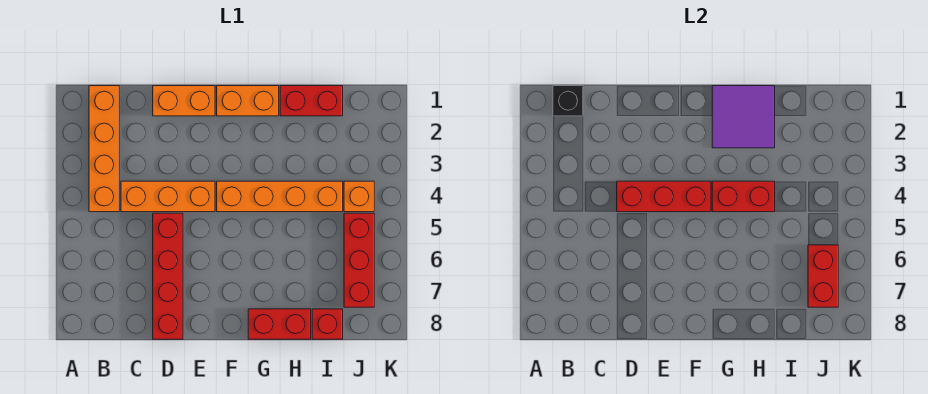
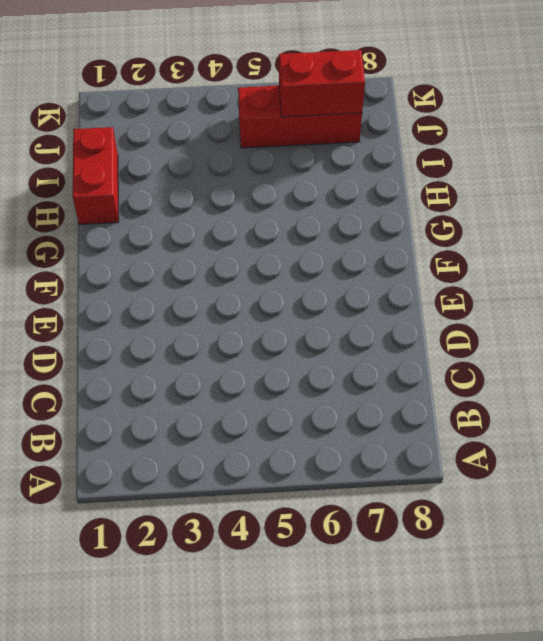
none -> orange brick B1:B4 level 1
none -> orange brick C4:E4 level 1
none -> orange brick D1:E1 level 1

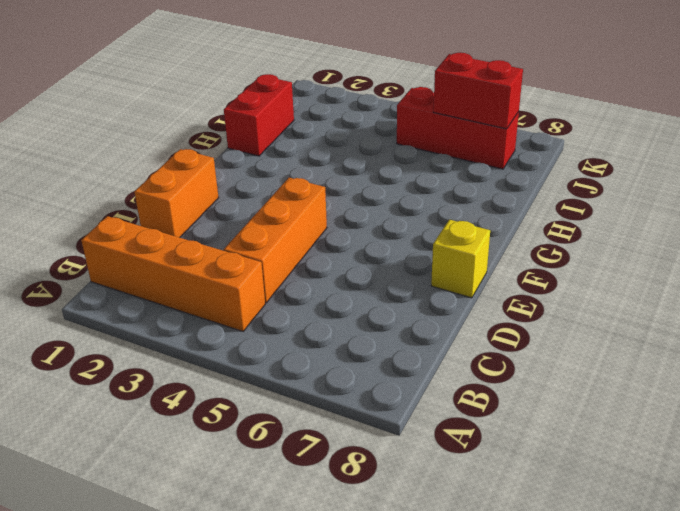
yellow brick E8 level 1 -> none
none -> red brick D5:D8 level 1
none -> orange brick F1:G1 level 1
none -> orange brick F4:I4 level 1

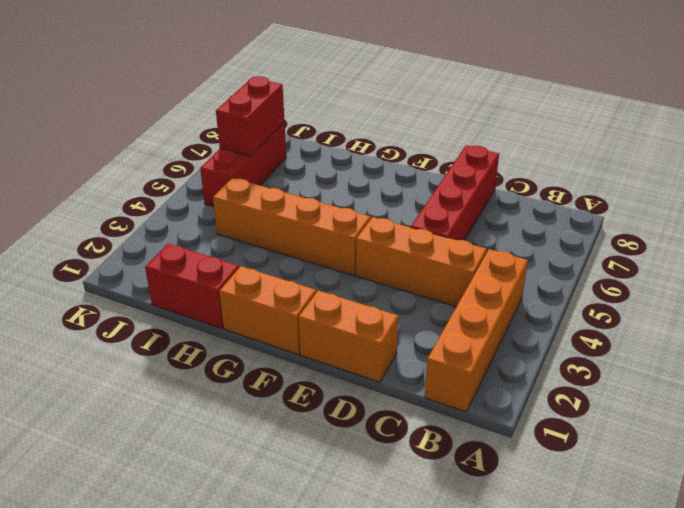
none -> red brick G8:H8 level 1
none -> red brick I8 level 1
none -> orange brick J4 level 1

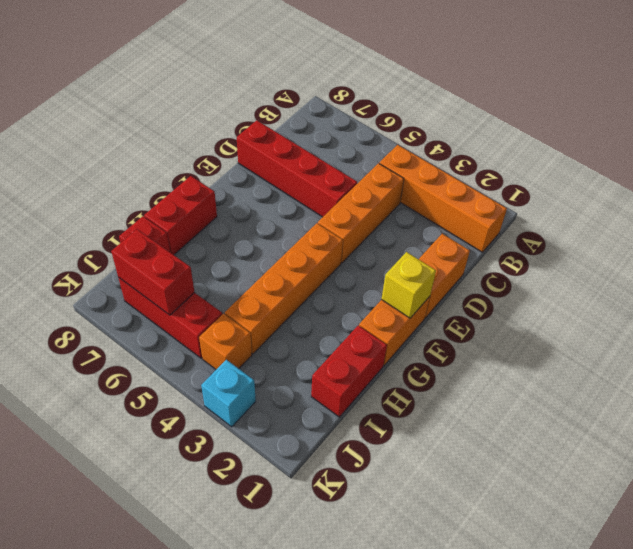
yellow brick F1 level 2 -> none
cyan brick K3 level 1 -> none
none -> black brick B1 level 2
none -> red brick D4:F4 level 2
none -> purple tile G1:H2 level 2

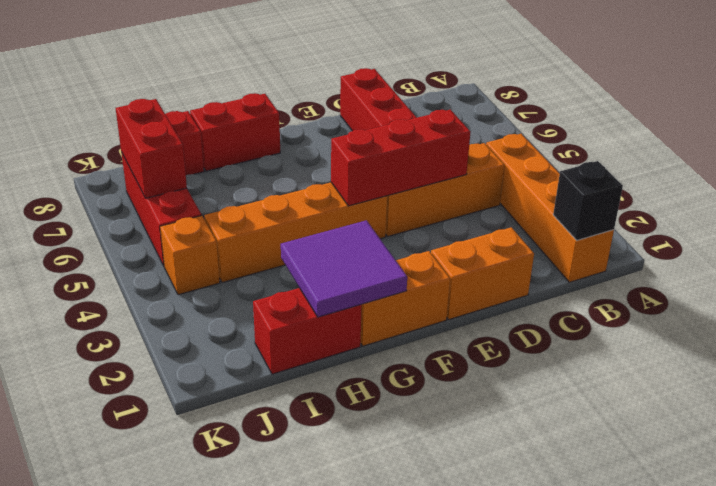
none -> red brick G4:H4 level 2

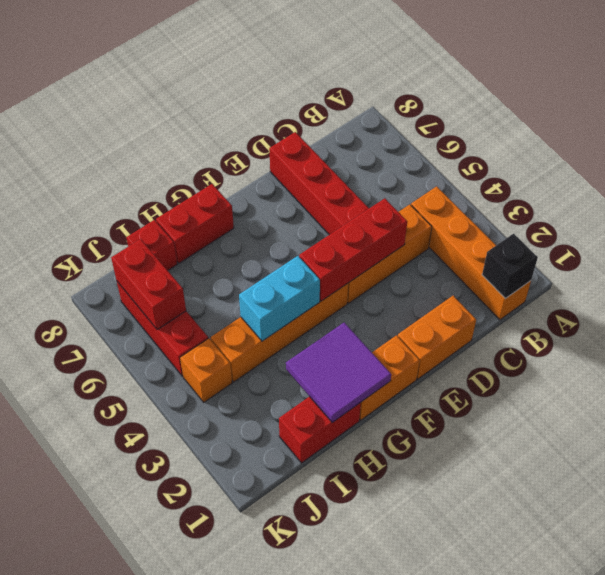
cyan brick G4:H4 level 2 -> red brick G4:H4 level 2

